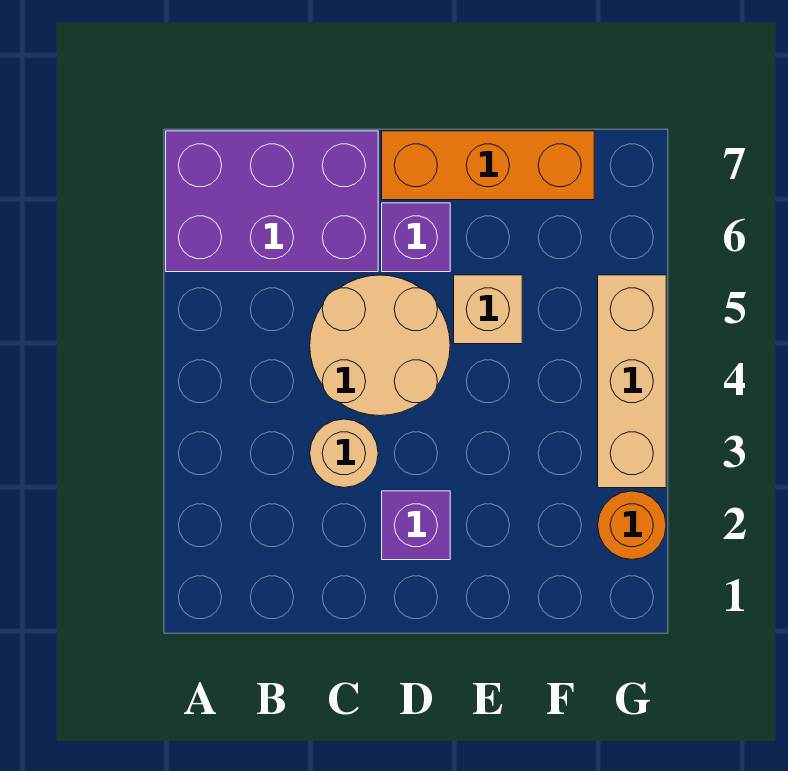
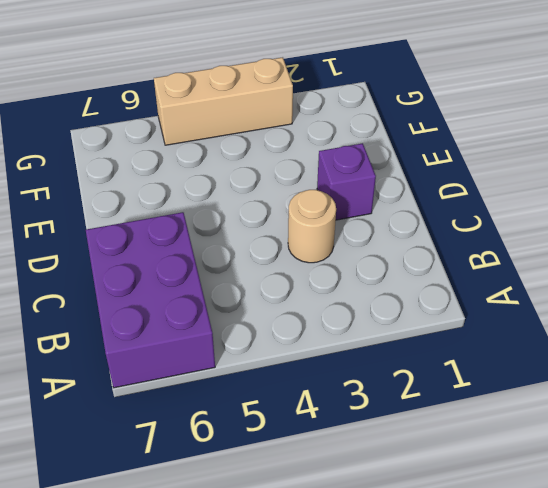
none -> tan round brick C4:D5 level 1
none -> purple brick D6 level 1

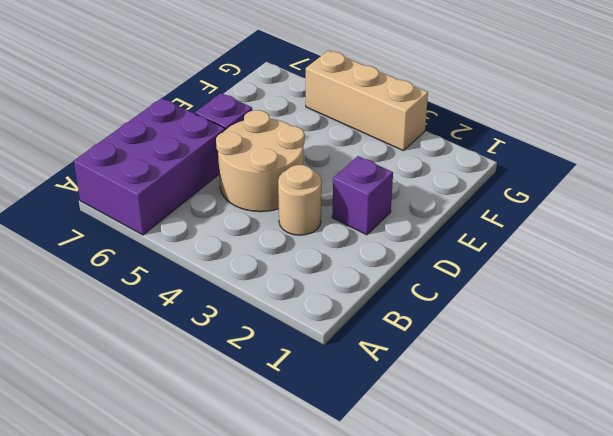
none -> orange brick D7:F7 level 1
none -> tan brick E5 level 1

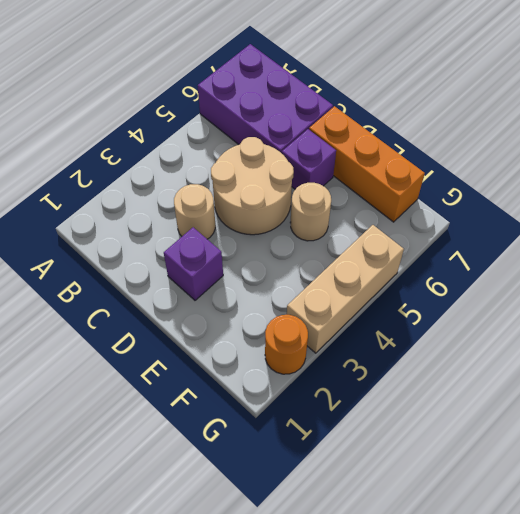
tan round brick E5 level 1 -> tan brick E5 level 1

